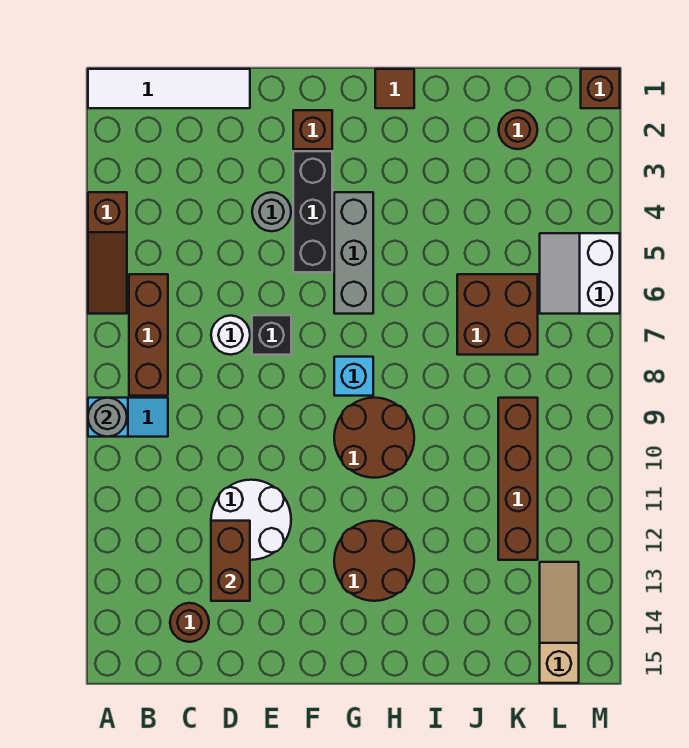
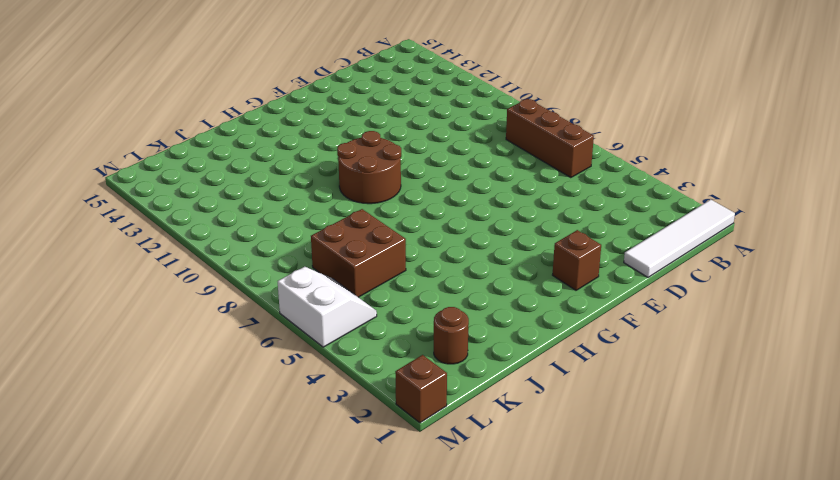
none -> brown slope A4:A6 level 1 top 4
none -> cyan slope A9:B9 level 1 top A
none -> brown round brick C14 level 1

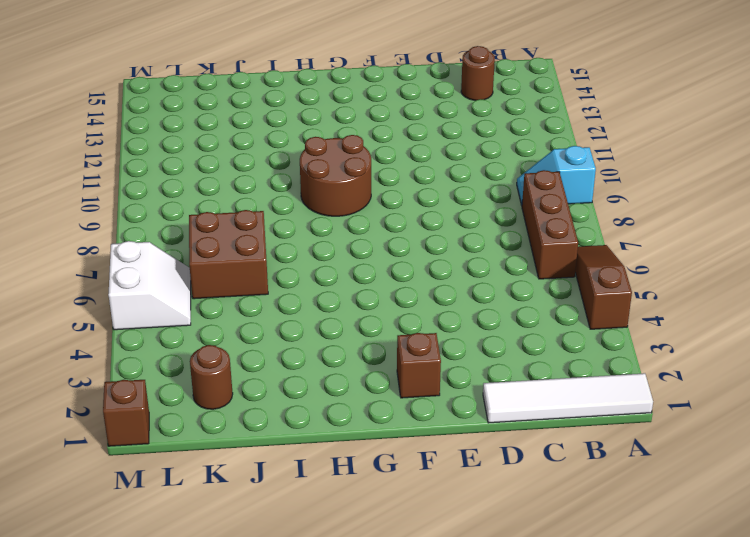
none -> white round brick D7 level 1
none -> white round brick D11:E12 level 1
none -> grey round brick E4 level 1

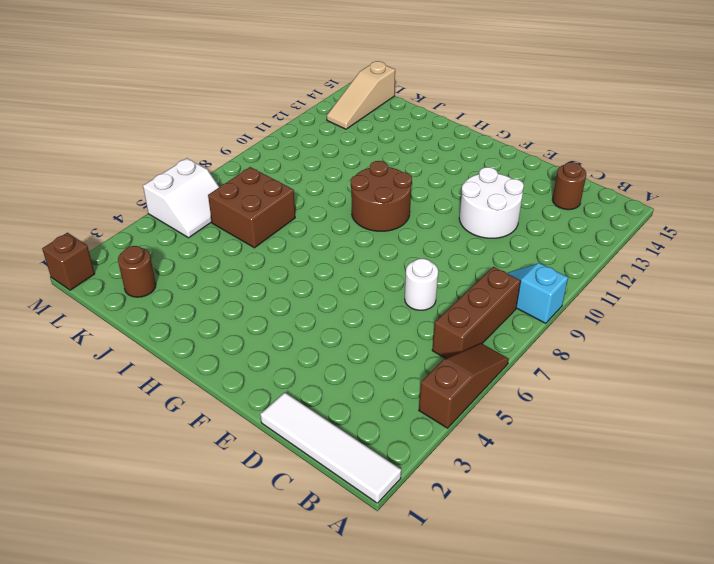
none -> grey round brick E4 level 1
none -> black brick E7 level 1
none -> brown brick F2 level 1

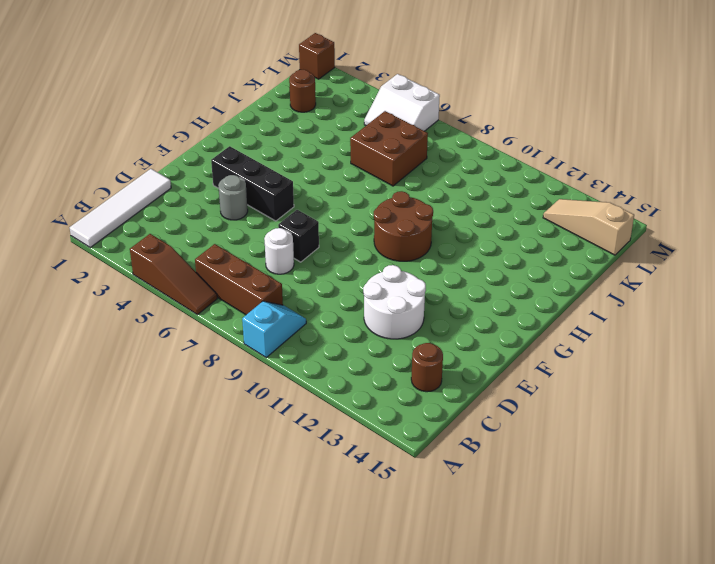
none -> brown brick F2 level 1
none -> grey brick G4:G6 level 1
none -> cyan brick G8 level 1

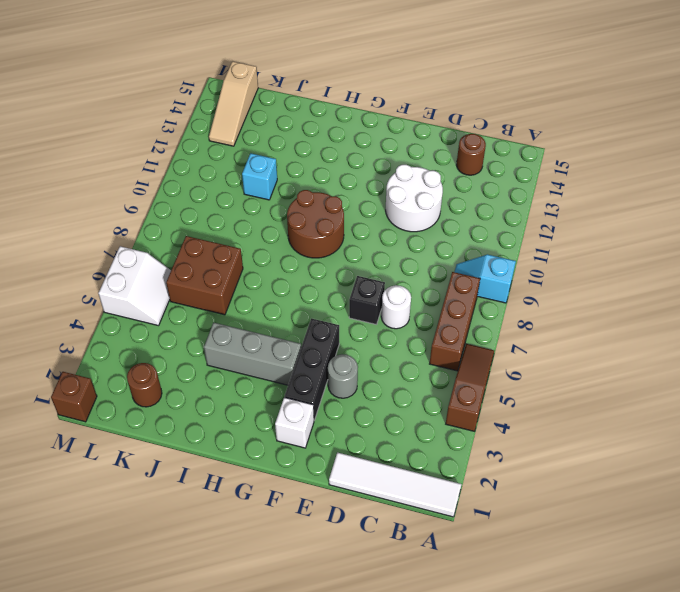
white brick F2 level 1 -> brown brick F2 level 1
grey brick G4:I4 level 1 -> grey brick G4:G6 level 1
cyan brick J11 level 1 -> cyan brick G8 level 1
none -> brown round brick G12:H13 level 1
none -> brown tile H1 level 1
none -> brown brick K9:K12 level 1

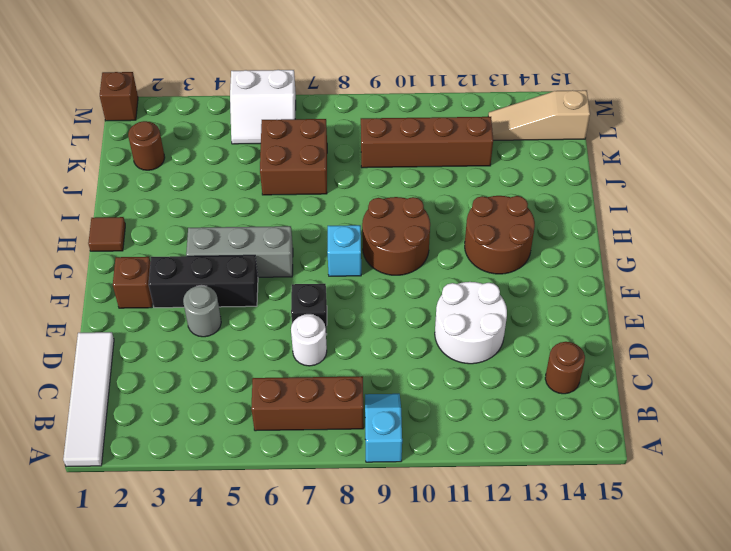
none -> brown slope A4:A6 level 1 top 4
none -> grey round brick A9 level 2
none -> brown brick D12:D13 level 2

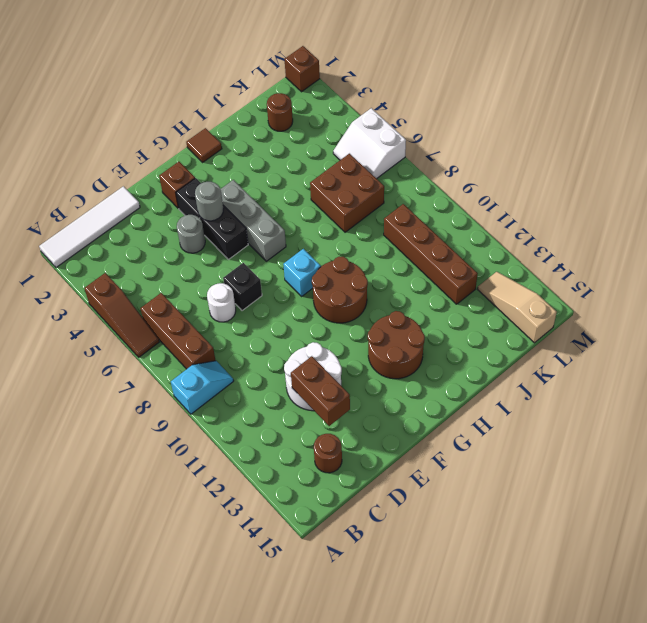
grey round brick F4 level 2 -> grey round brick A9 level 2

